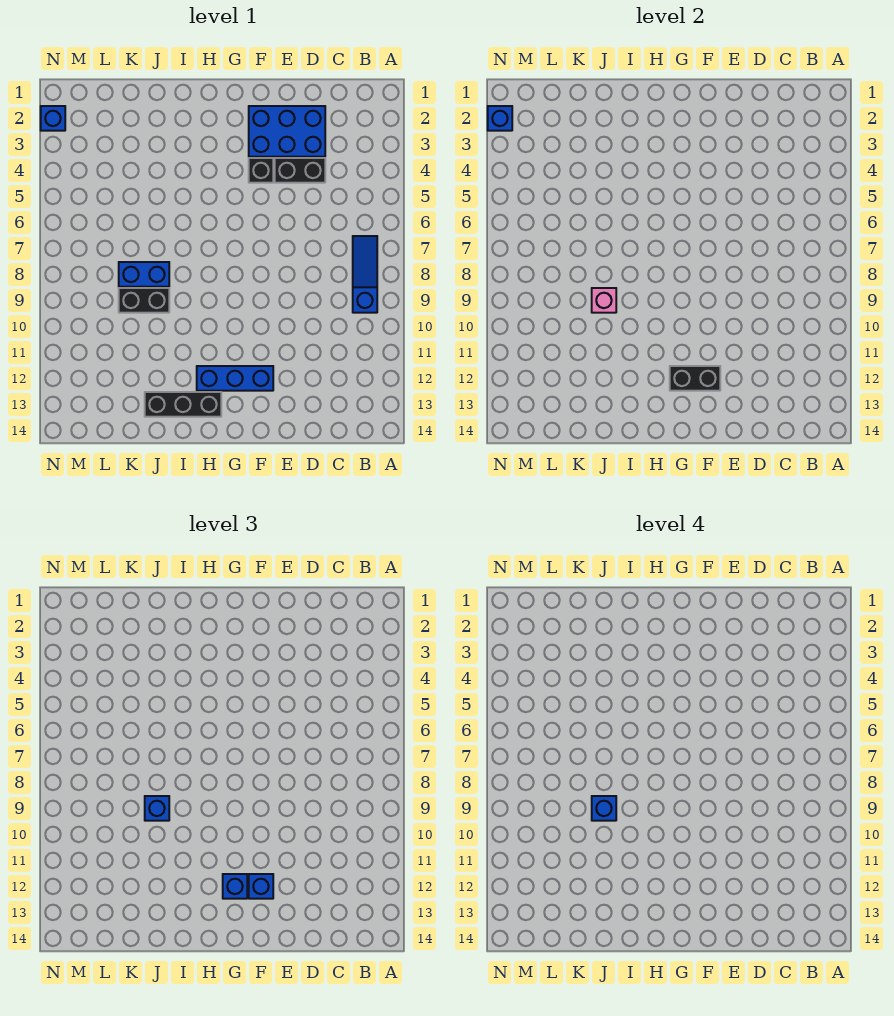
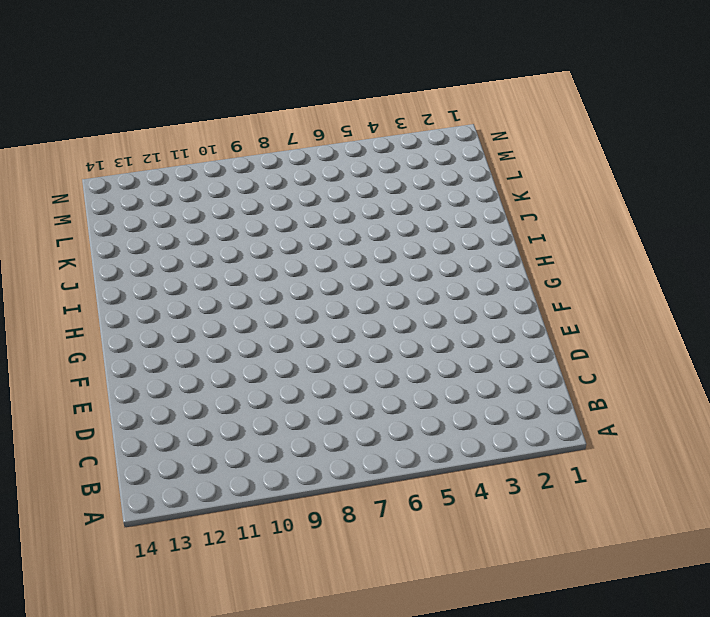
none -> blue slope B7:B9 level 1 top 9
none -> blue brick D2:F3 level 1
none -> black brick D4:E4 level 1

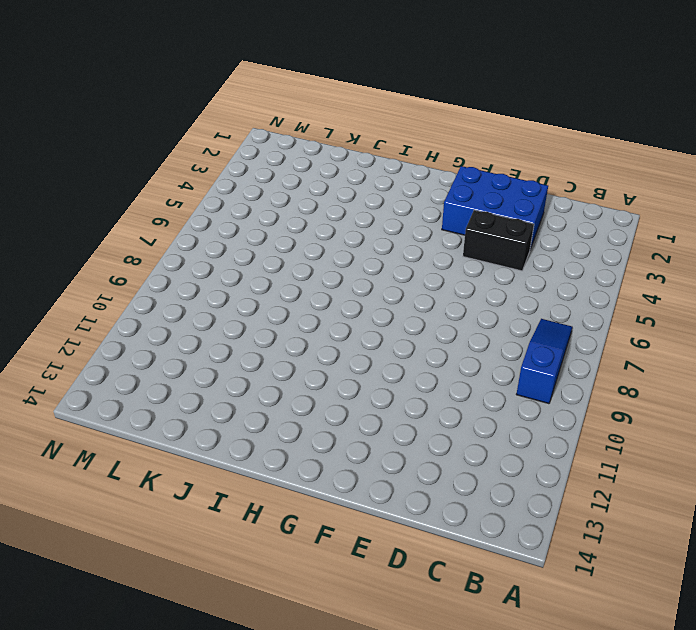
none -> black brick F4 level 1
none -> blue brick F12:H12 level 1
none -> black brick H13:J13 level 1

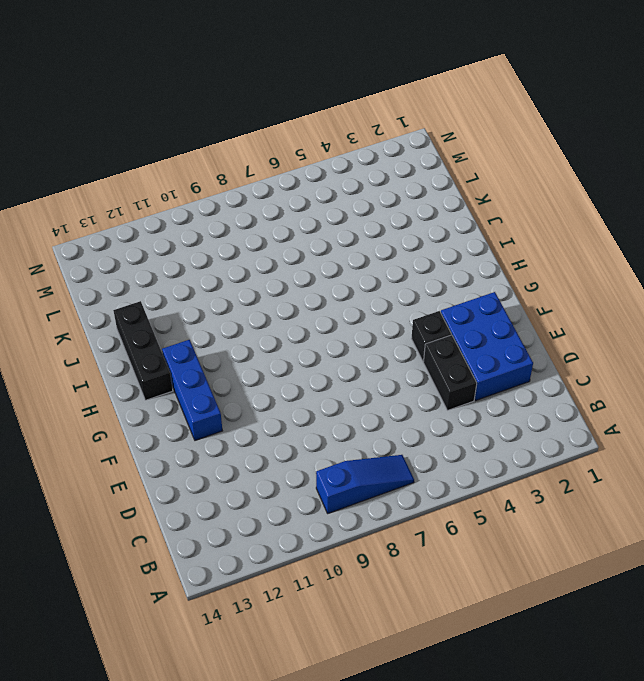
none -> blue brick J8:K8 level 1
none -> black brick J9:K9 level 1
none -> blue brick N2 level 1

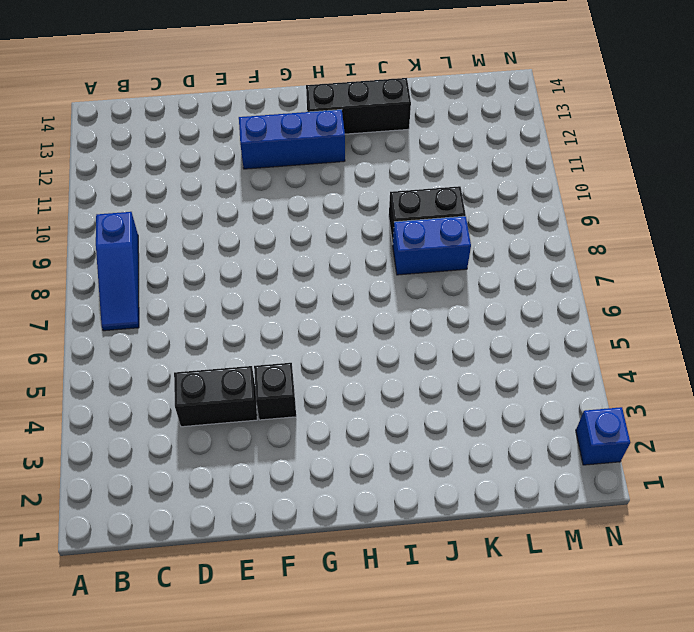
none -> blue brick D2:F3 level 1
none -> black brick F12:G12 level 2
none -> pink brick J9 level 2

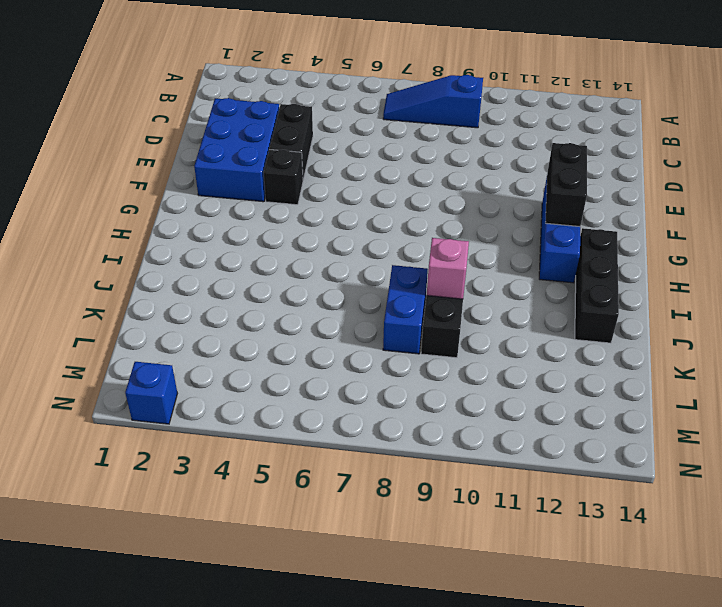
none -> blue brick N2 level 2
none -> blue brick F12 level 3
none -> blue brick G12 level 3

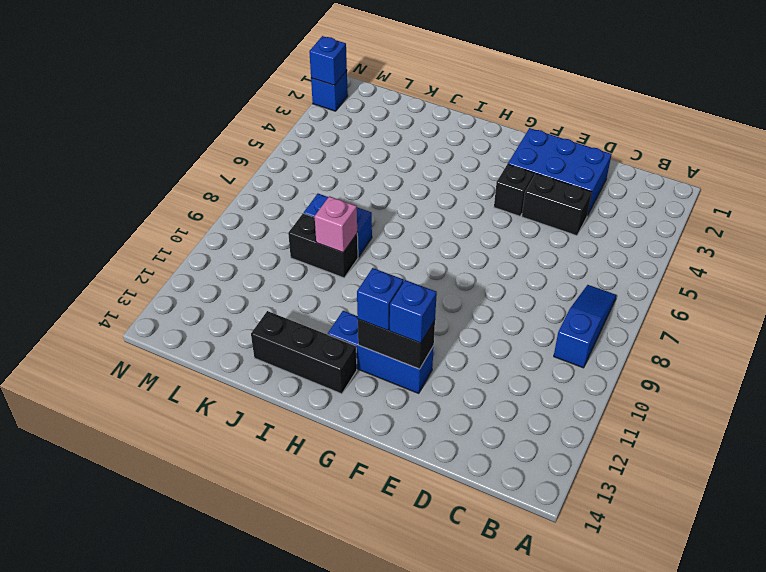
none -> blue brick J9 level 3
none -> blue brick J9 level 4

